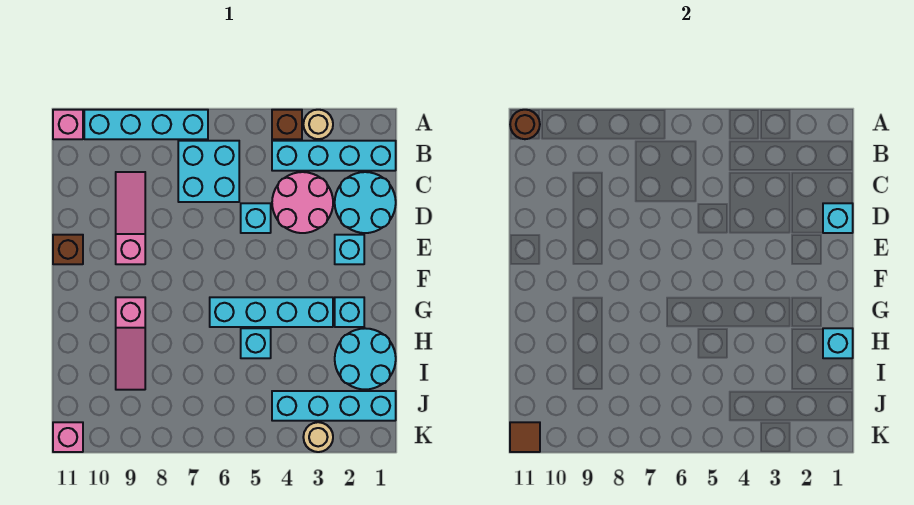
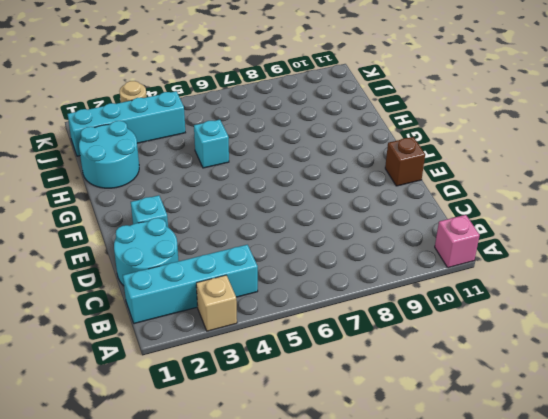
tan brick A3 level 1 -> tan round brick A3 level 1
none -> brown brick A4 level 1
none -> cyan brick A7:A10 level 1
none -> cyan brick B6:C7 level 1

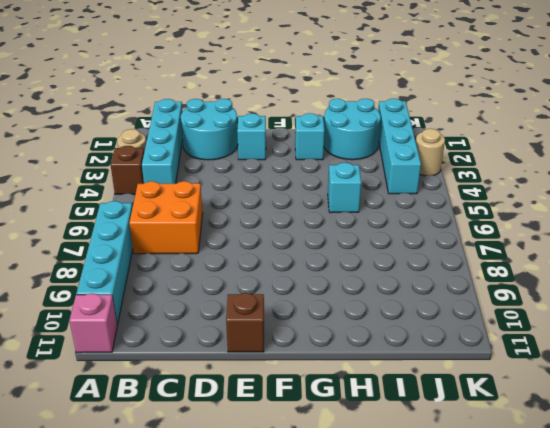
orange brick B6:C7 level 1 -> cyan brick B6:C7 level 1
none -> pink round brick C3:D4 level 1
none -> pink slope C9:E9 level 1 top E
none -> cyan brick D5 level 1

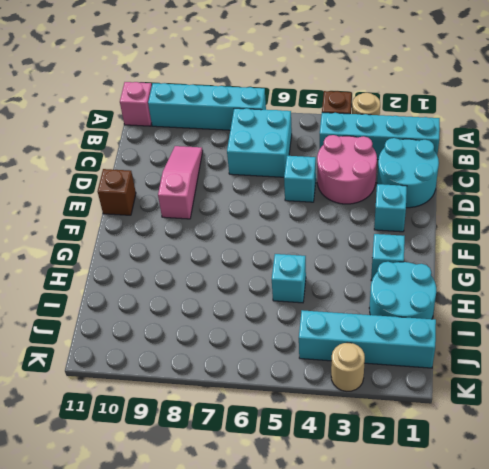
none -> cyan brick G3:G6 level 1
none -> pink slope G9:I9 level 1 top G
none -> pink brick K11 level 1

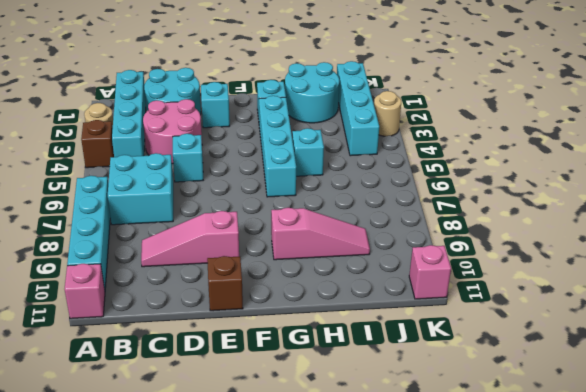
none -> brown round brick A11 level 2
none -> cyan brick D1 level 2
none -> cyan brick H1 level 2

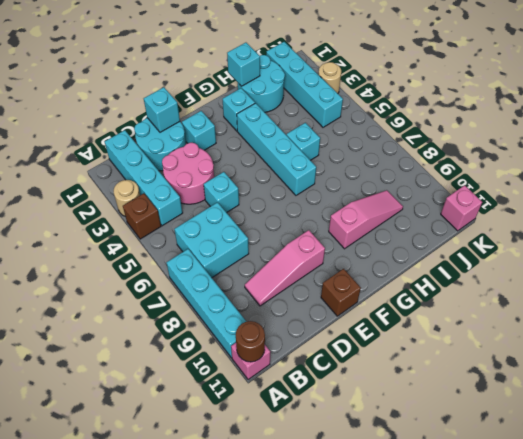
none -> brown tile K11 level 2

